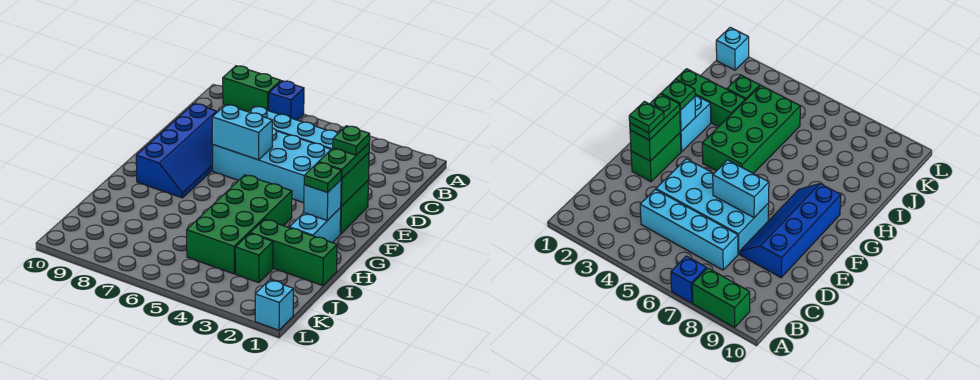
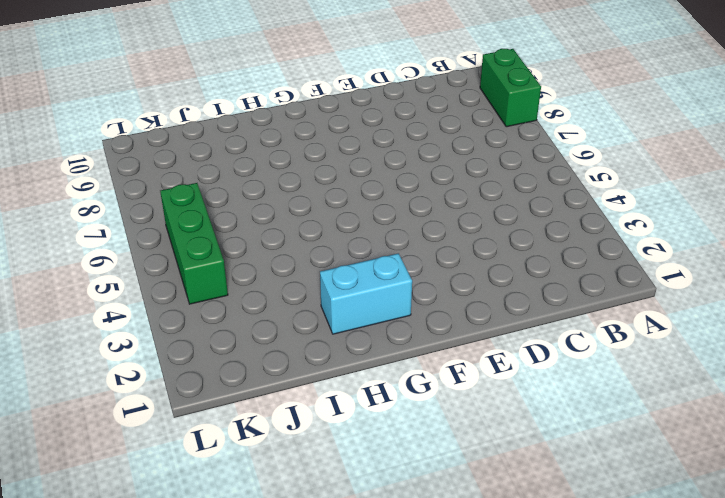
green brick K4:K6 level 1 -> green brick I1:I3 level 1
none -> blue brick A7 level 1
none -> cyan brick C4:C7 level 1
none -> cyan brick D4:E7 level 1

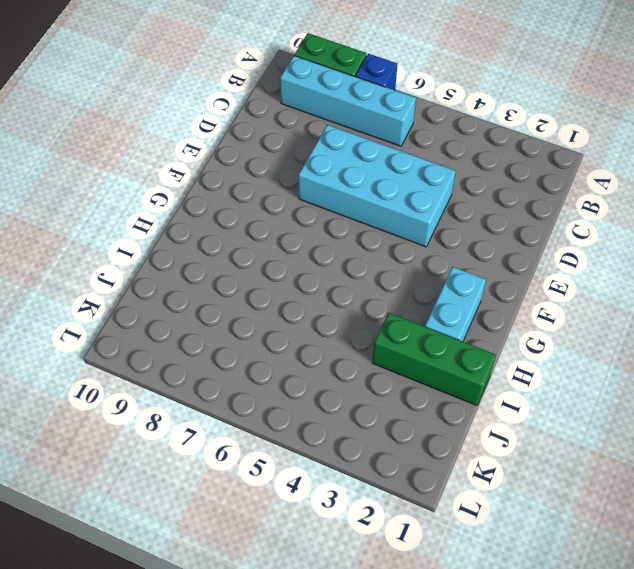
cyan brick B6:B9 level 1 -> cyan brick C4:C7 level 1
none -> blue slope D8:G9 level 1 top 9
none -> green brick E2:F2 level 1
none -> green brick G4:J5 level 1

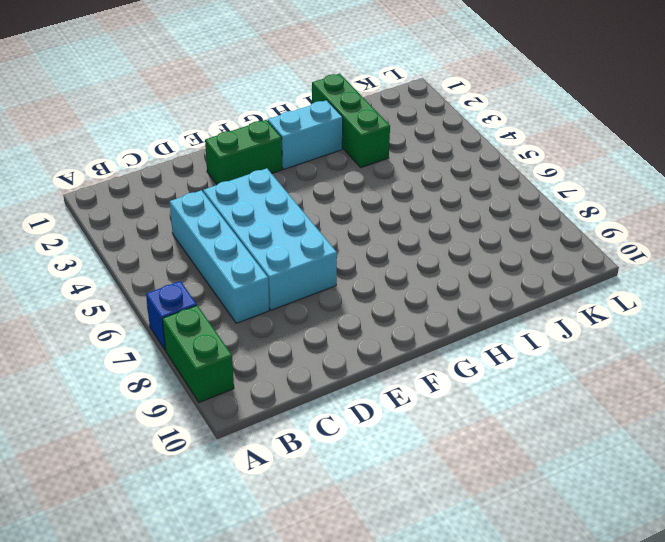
none -> blue slope D8:G9 level 1 top 9
none -> green brick G4:J5 level 1
none -> green brick J3 level 1

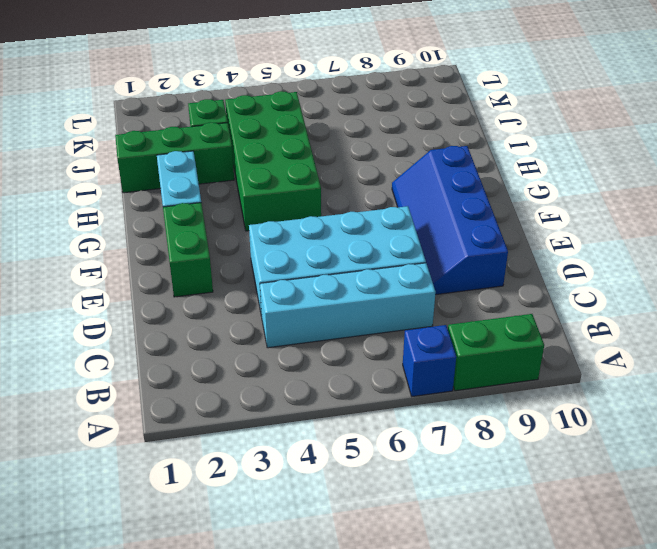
none -> cyan brick L1 level 1
none -> green brick E2:F2 level 2
none -> cyan brick E6:E7 level 2

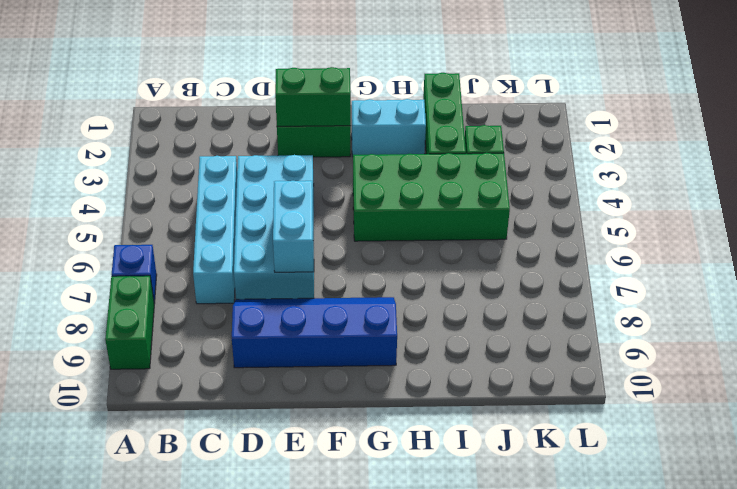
none -> cyan brick L1 level 1
none -> cyan brick G2 level 2
none -> green plate E2:F2 level 3

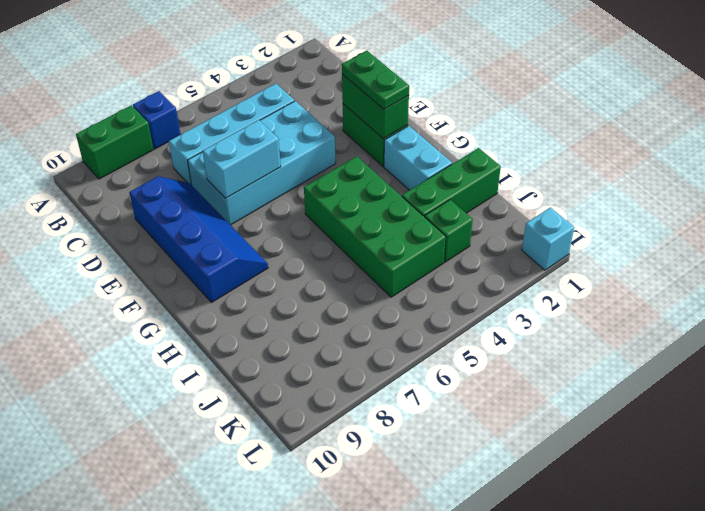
none -> cyan brick G2 level 2
none -> green plate G2 level 3
none -> green plate E2 level 4

